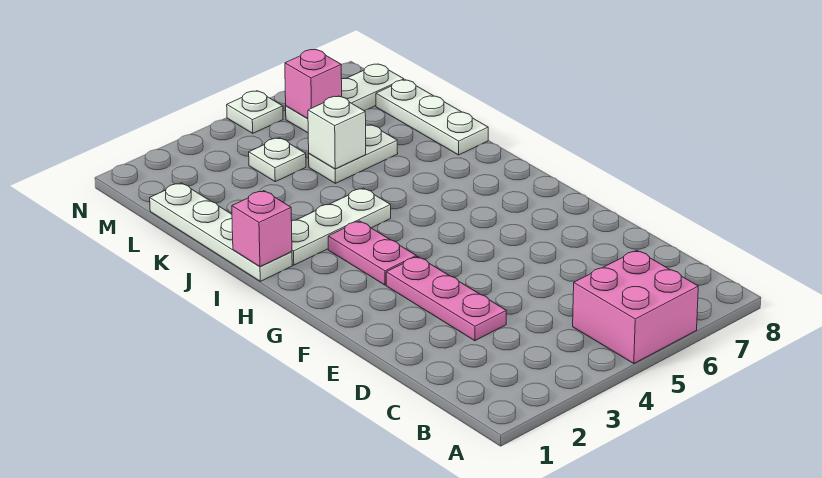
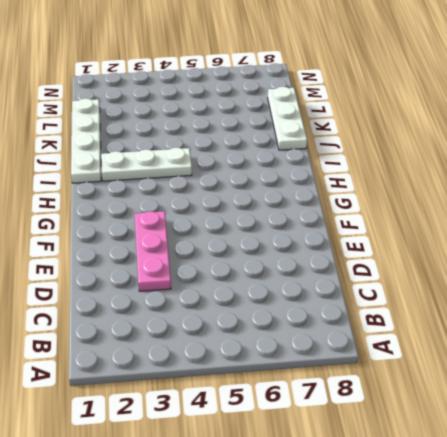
none -> pink brick A5:B6 level 1
none -> pink plate G3:H3 level 1
none -> white plate K5:K6 level 1

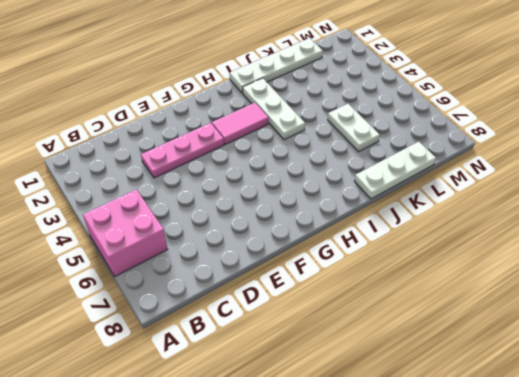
pink tile G3:H3 level 1 -> pink plate G3:H3 level 1
none -> white plate L4 level 1
none -> white plate M6:M8 level 1
none -> white plate N5 level 1

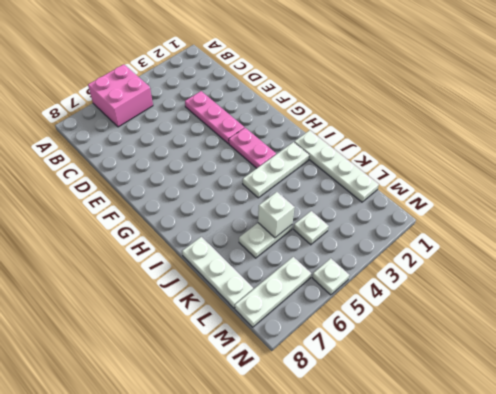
none -> pink brick I1 level 2
none -> pink brick M6 level 2

